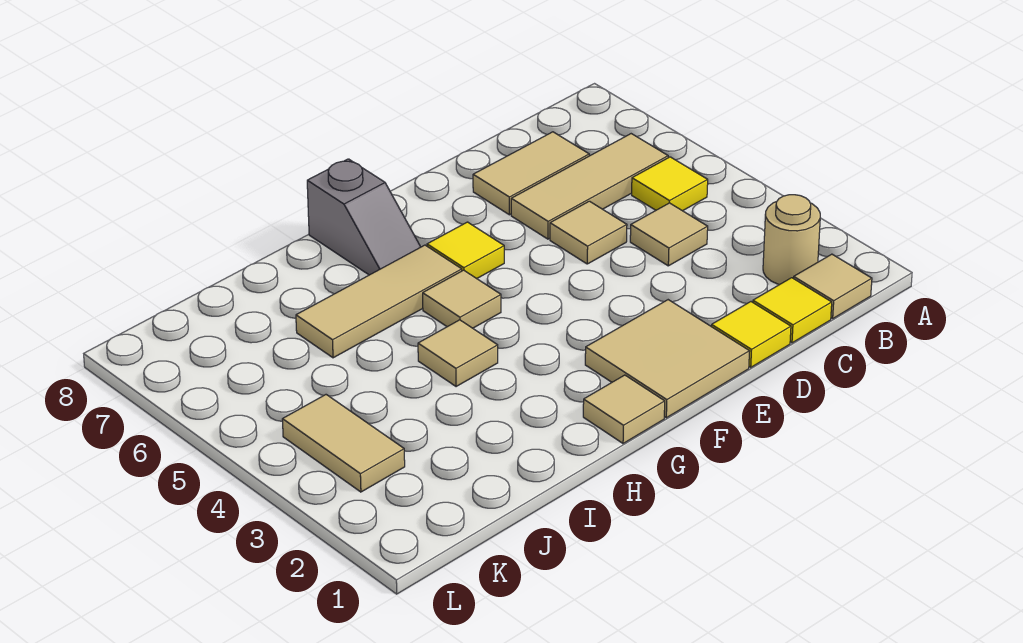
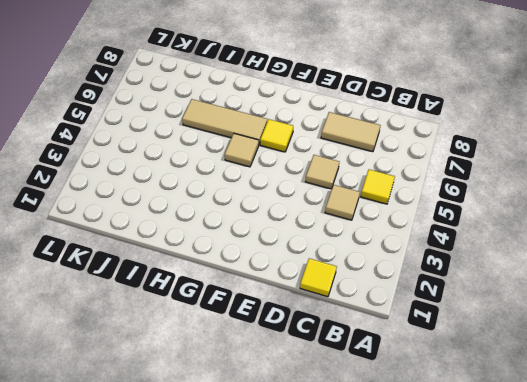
none -> tan tile B1 level 1
none -> tan round brick B2 level 1
none -> tan tile B6:D6 level 1

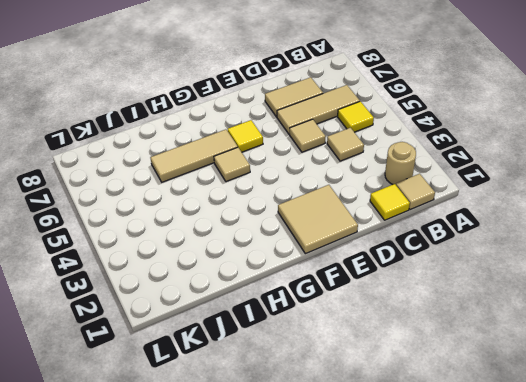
none -> yellow tile D1 level 1
none -> tan tile G1 level 1
none -> grey slope G7:G8 level 1 top 8

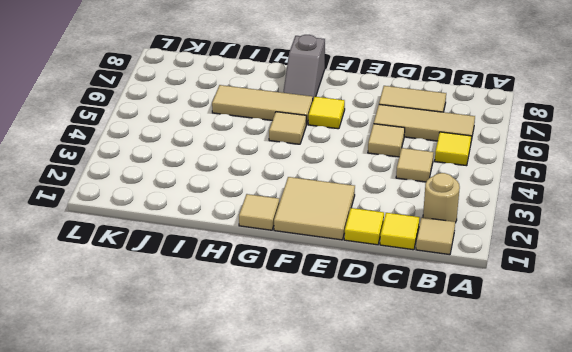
none -> tan tile H4 level 1
none -> tan tile K3:K4 level 1

